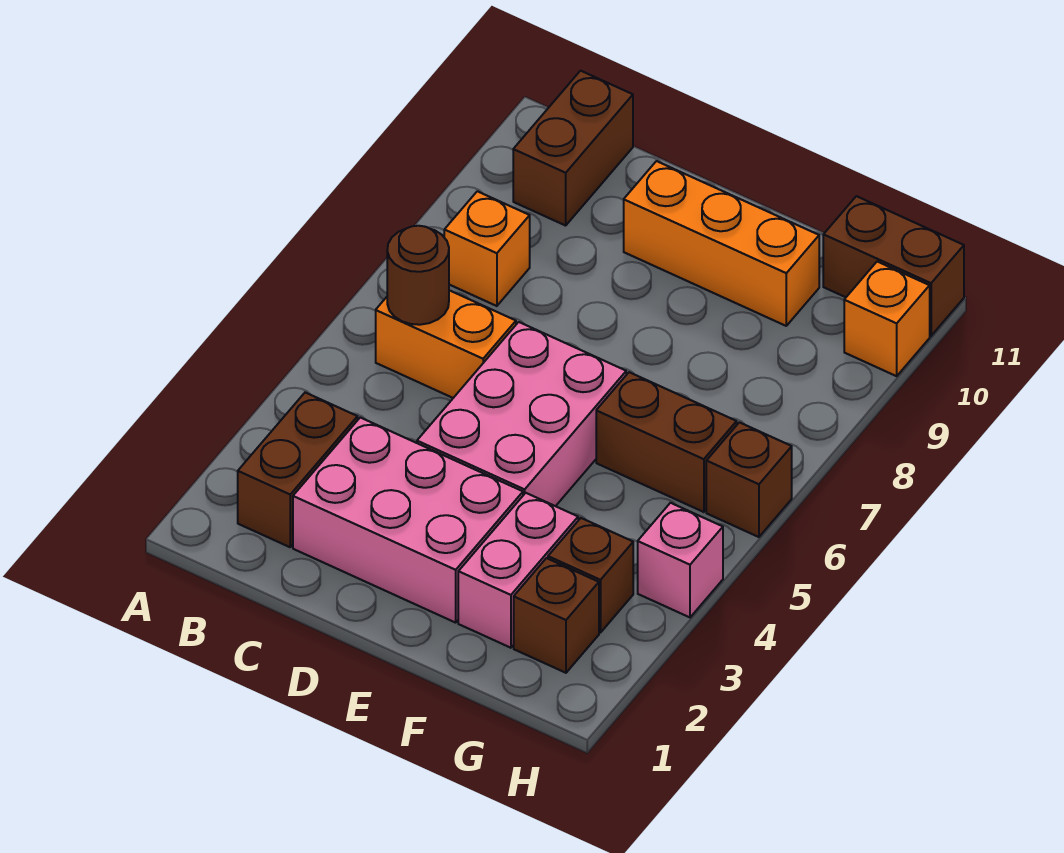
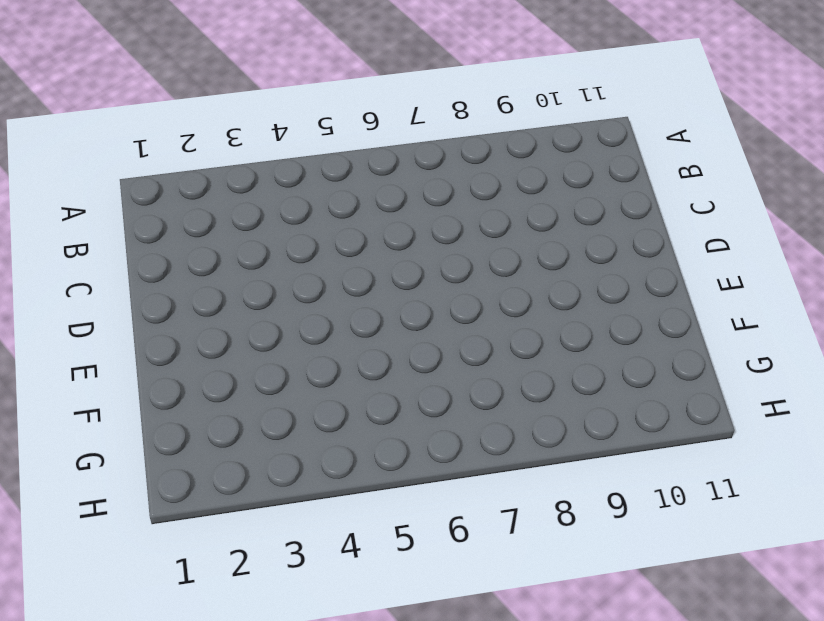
none -> brown brick B2:B3 level 1
none -> orange brick B6:C6 level 1
none -> orange brick B8 level 1

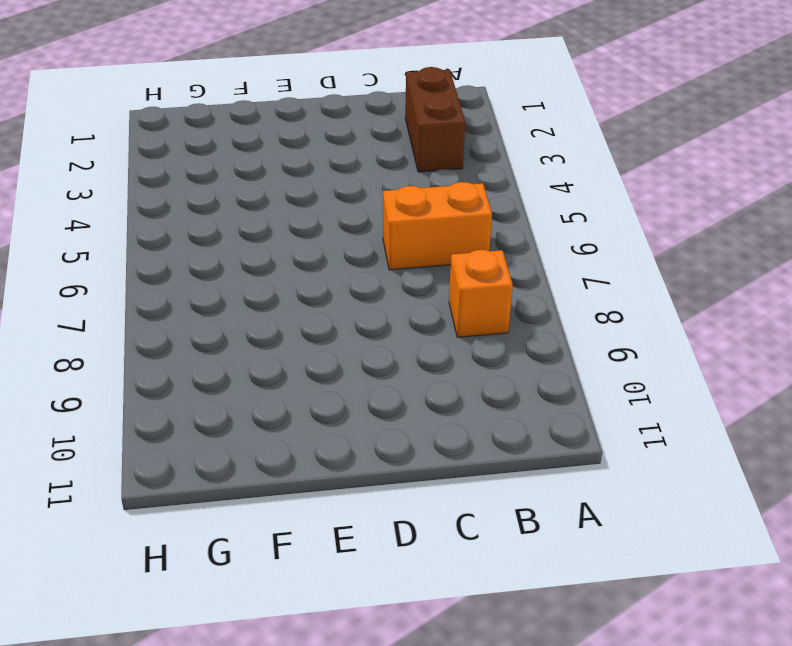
none -> brown brick B10:B11 level 1
none -> pink brick C2:E3 level 1
none -> pink brick D4:E6 level 1

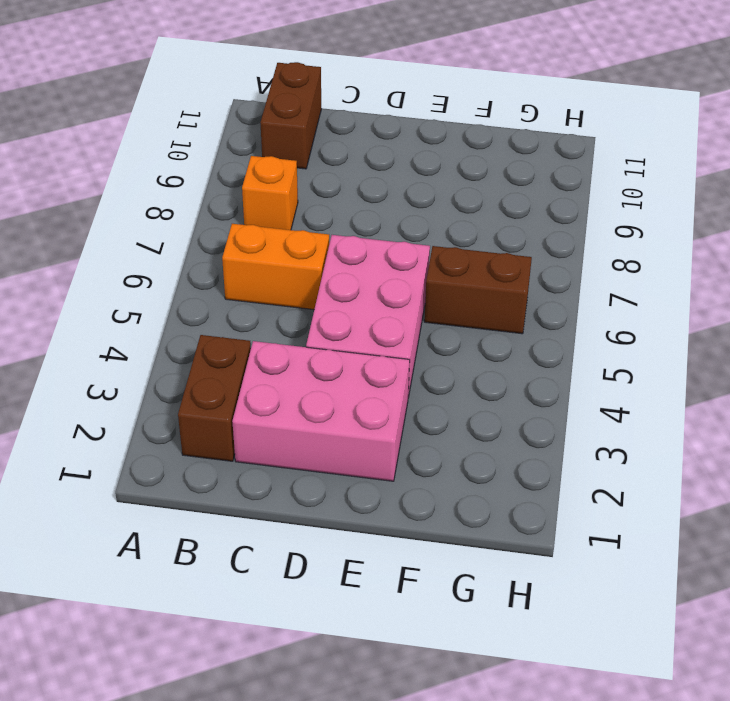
none -> orange brick D10:F10 level 1
none -> pink brick F2:F3 level 1
none -> brown brick G2 level 1

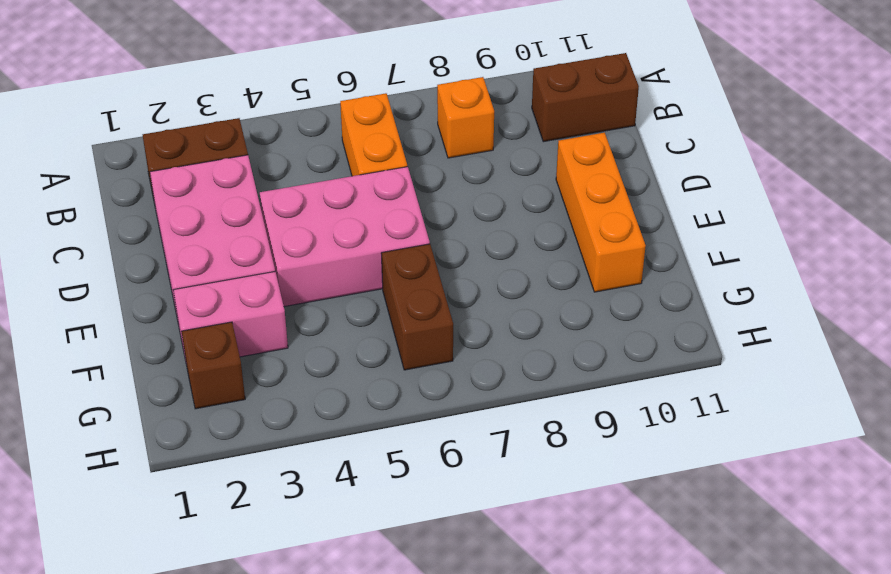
none -> brown brick G3 level 1
none -> brown brick G11:H11 level 1
none -> pink brick H4 level 1

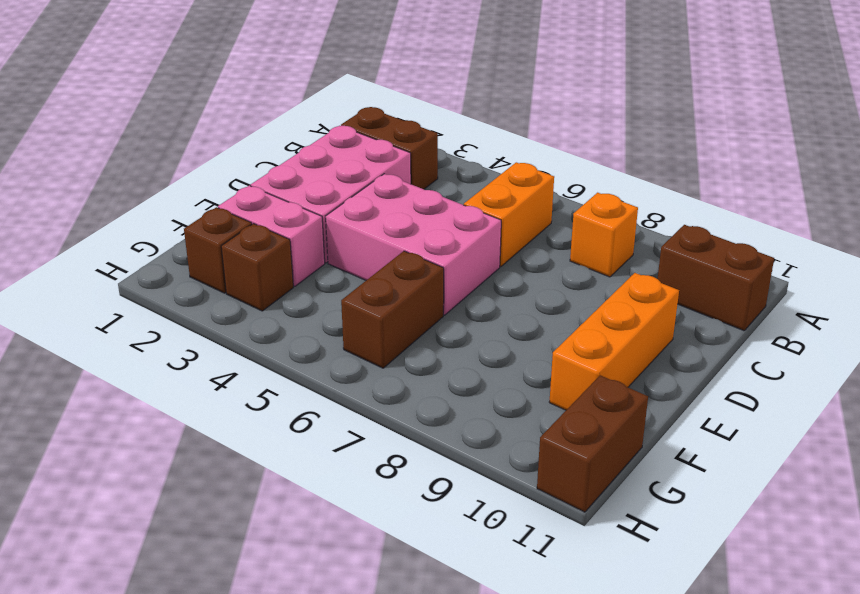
none -> pink brick H4 level 1
none -> brown brick H6 level 1
none -> orange brick H10 level 1

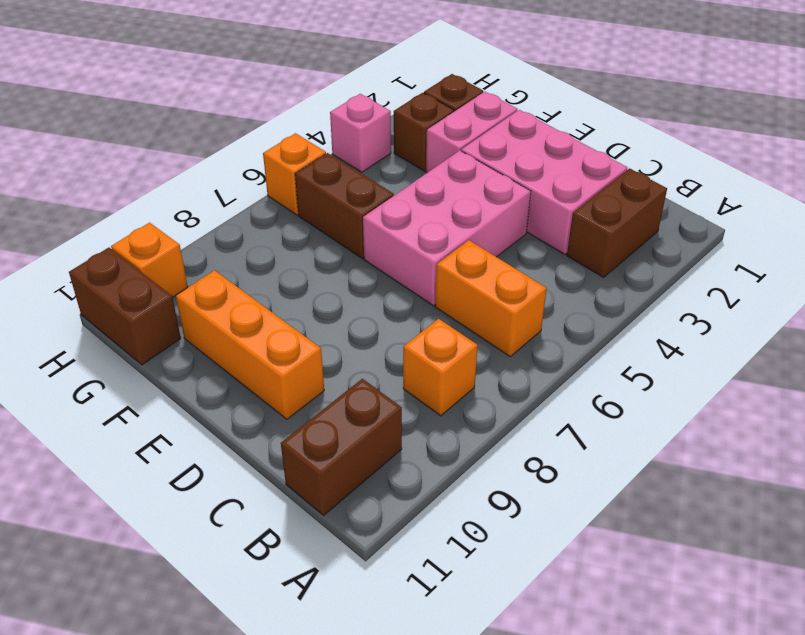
orange brick H6 level 1 -> brown brick H6 level 1
none -> brown round brick B6 level 2

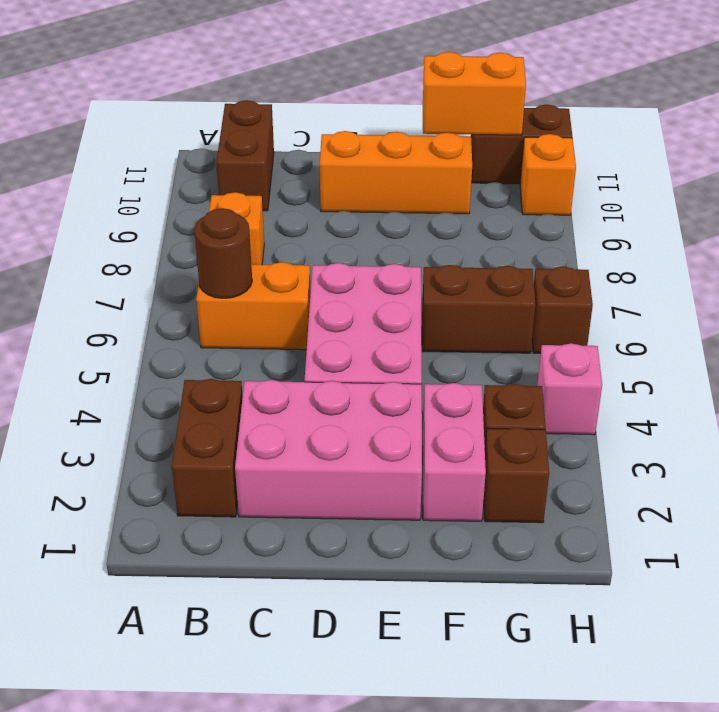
orange brick F11:G11 level 2 -> none

